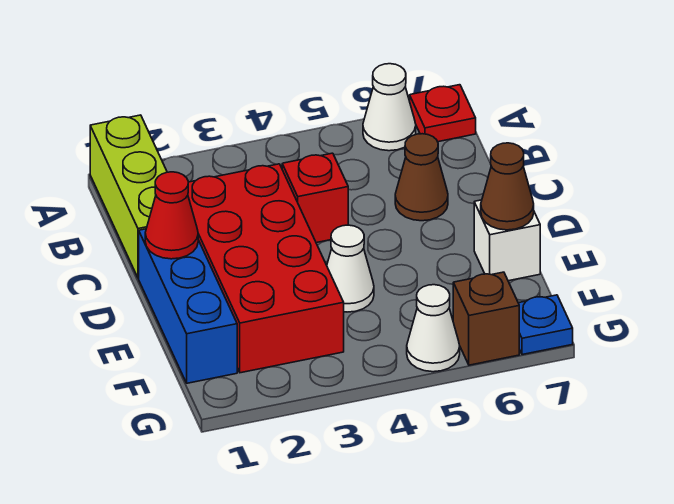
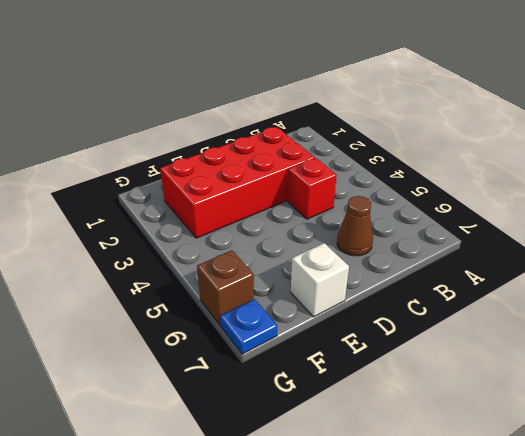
none -> lime brick A1:C1 level 1
none -> white cone A6 level 1
none -> red plate A7 level 1

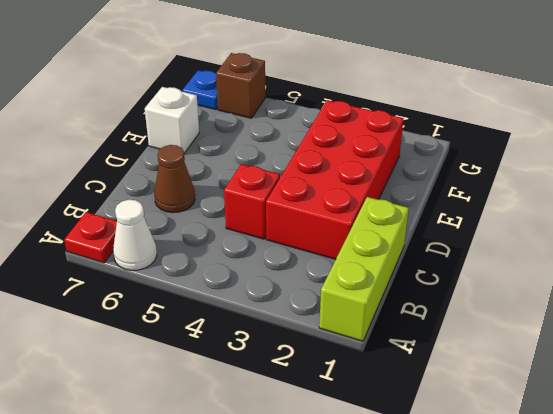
none -> blue brick D1:F1 level 1
none -> white cone E4 level 1
none -> white cone G5 level 1

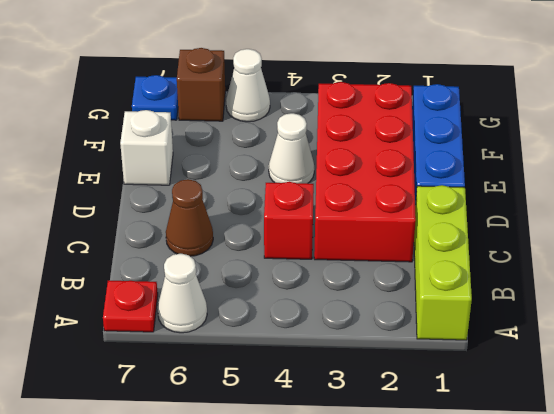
none -> red cone D1 level 2
none -> brown cone E7 level 2

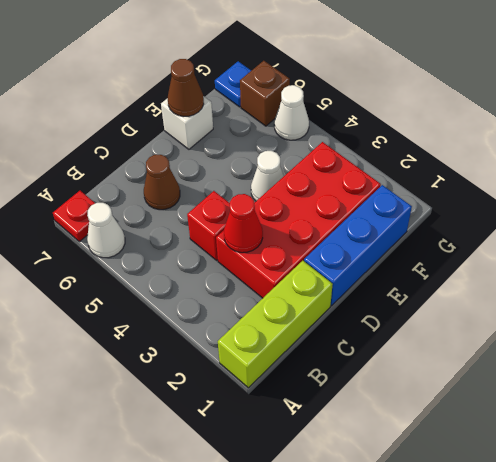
red cone C3 level 2 -> red cone D1 level 2

